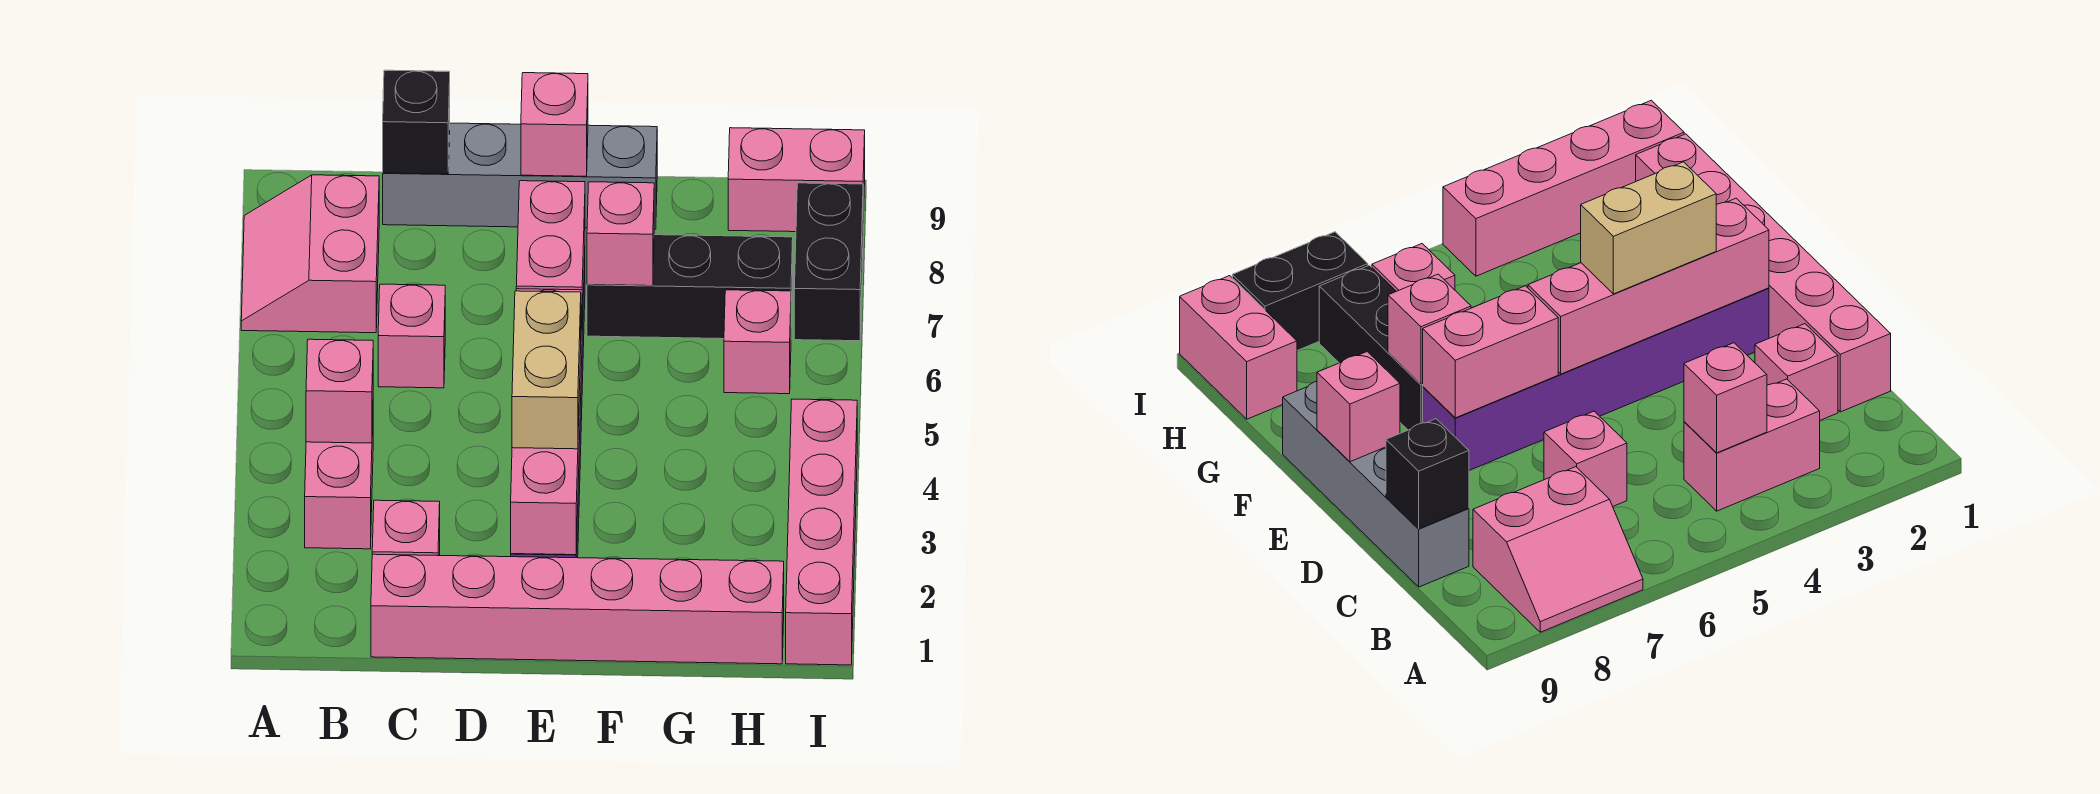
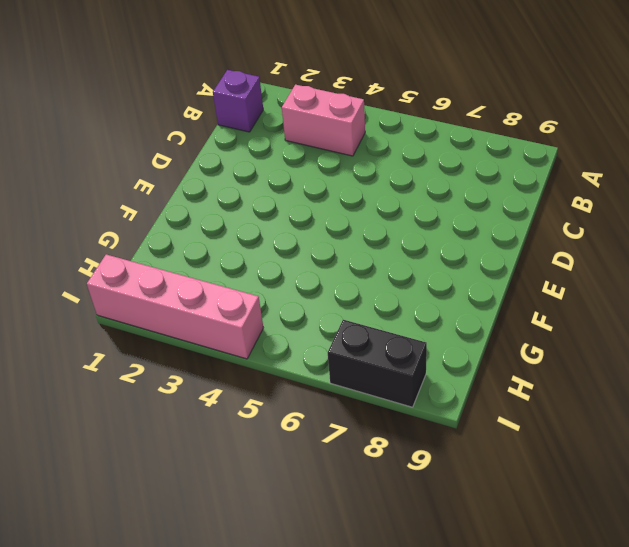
purple brick B1 level 1 -> none
none -> pink slope A7:B8 level 1 top B
none -> pink brick C1:H1 level 1
none -> pink brick C2 level 1

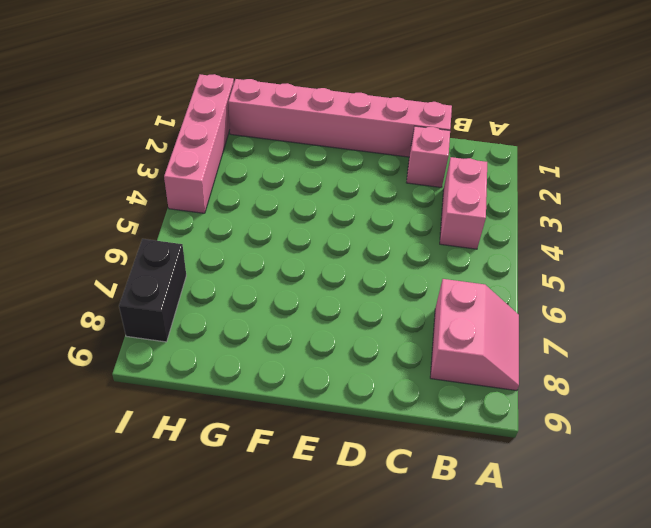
none -> pink brick C6 level 1
none -> grey brick C9:F9 level 1
none -> purple brick E2:E7 level 1

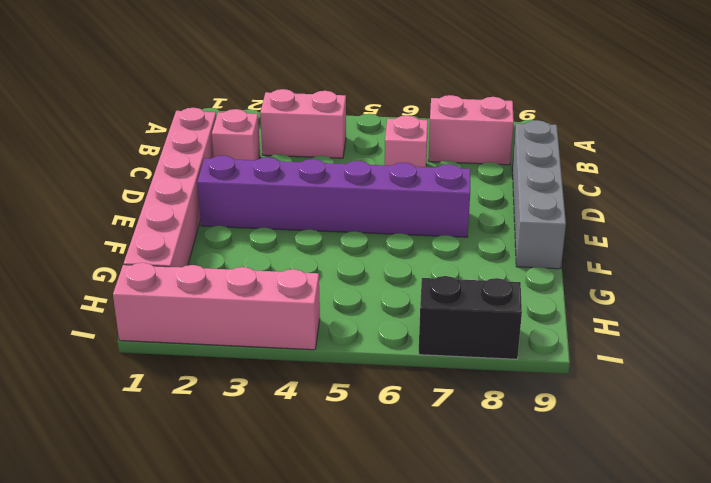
none -> black brick F7:H7 level 1
none -> pink brick H6 level 1
none -> pink brick H9:I9 level 1

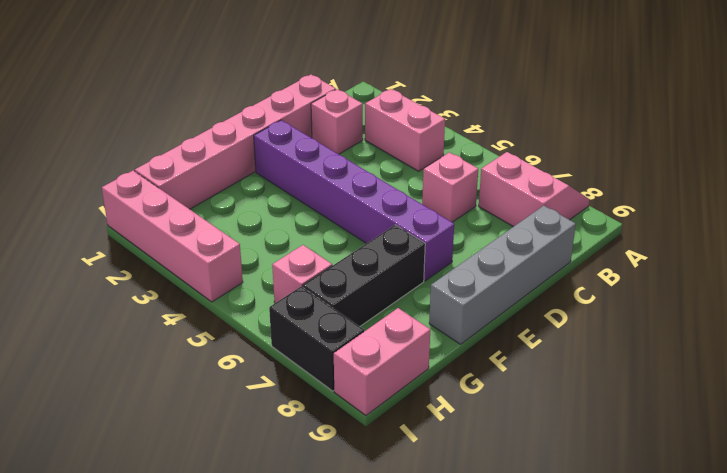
none -> pink brick B4 level 2
none -> black brick C9 level 2
none -> pink brick E2:E5 level 2

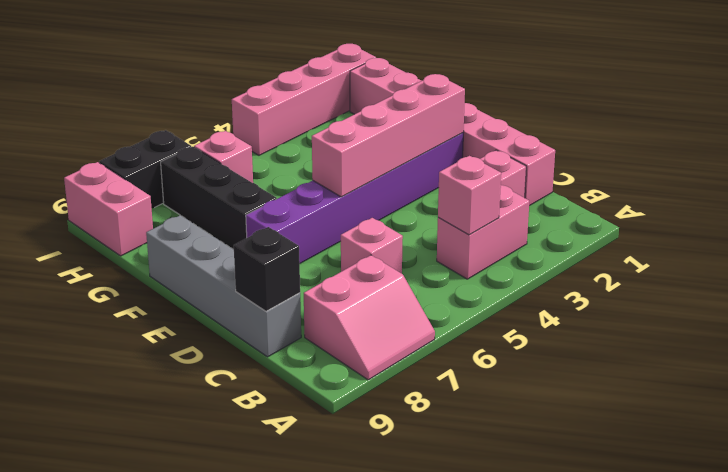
none -> pink brick E6:E7 level 2
none -> pink brick E9 level 2
none -> pink brick F7 level 2

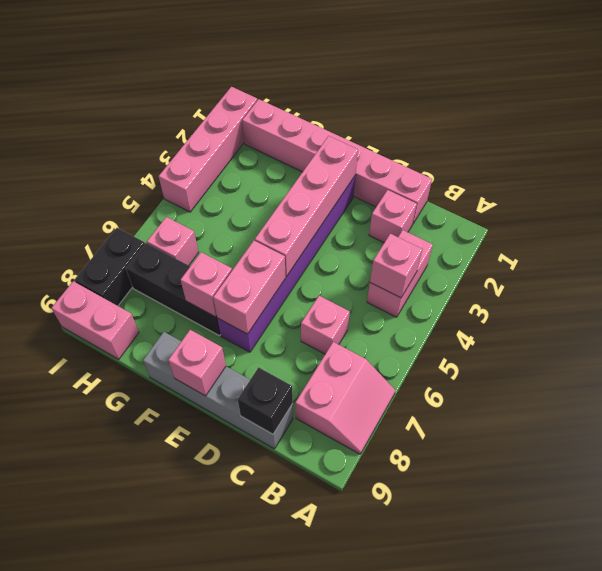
none -> tan brick E3:E4 level 3

